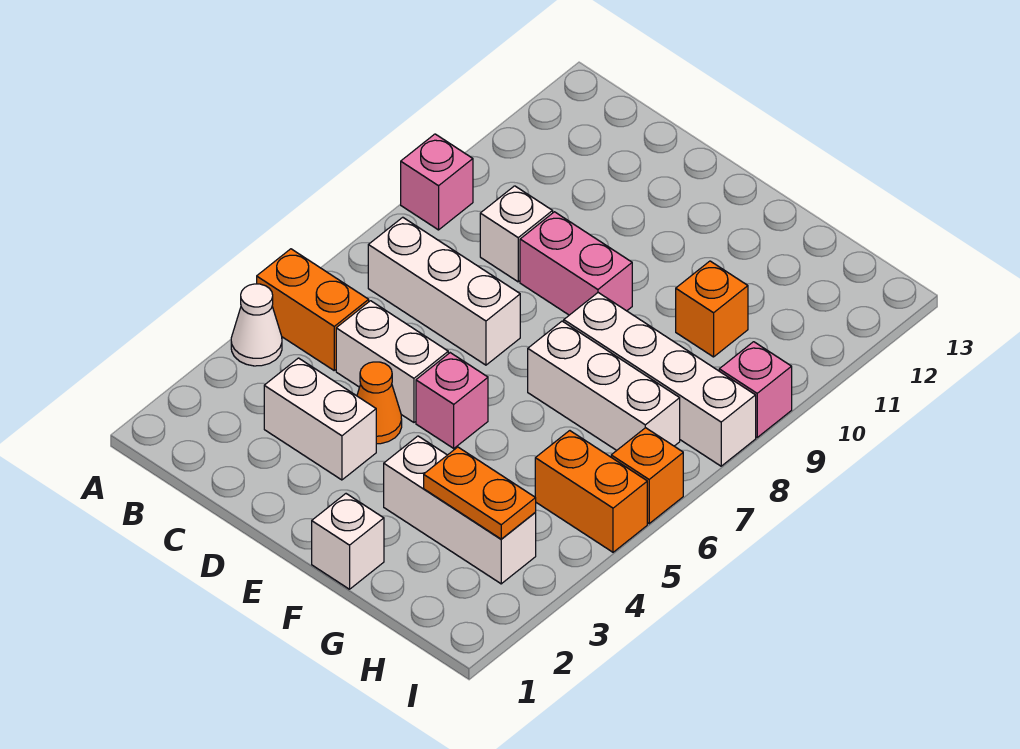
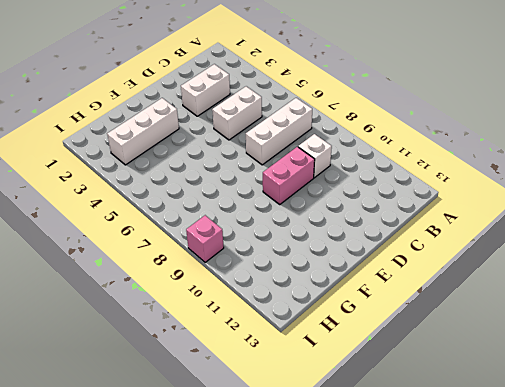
none -> white cone A4 level 1
none -> orange brick A5:B5 level 1
none -> pink brick A9 level 1

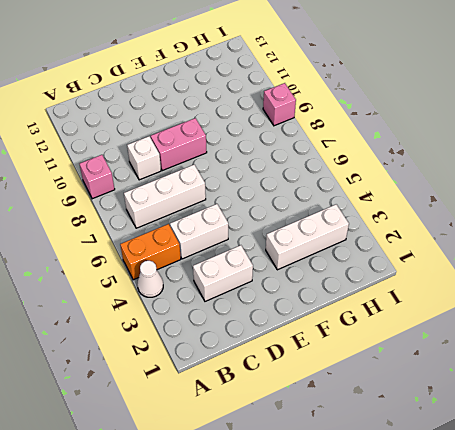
none -> orange cone D4 level 1
none -> pink brick E5 level 1
none -> white brick F1 level 1

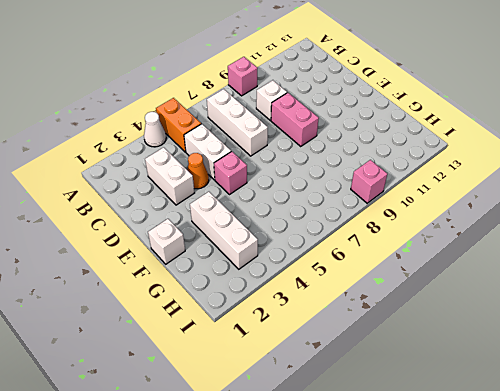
none -> white brick F7:H7 level 1
none -> white brick F8:I8 level 1
none -> orange brick G10 level 1

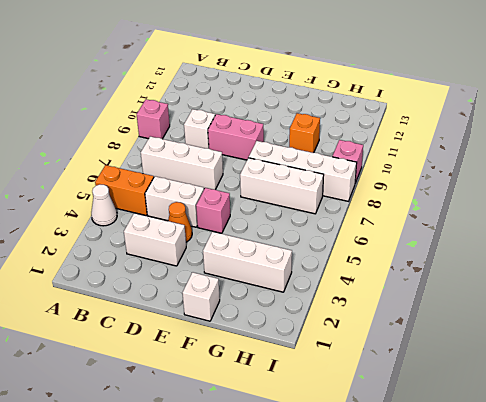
none -> orange brick H5:I5 level 1
none -> orange brick I6 level 1
none -> orange plate G3:H3 level 2

